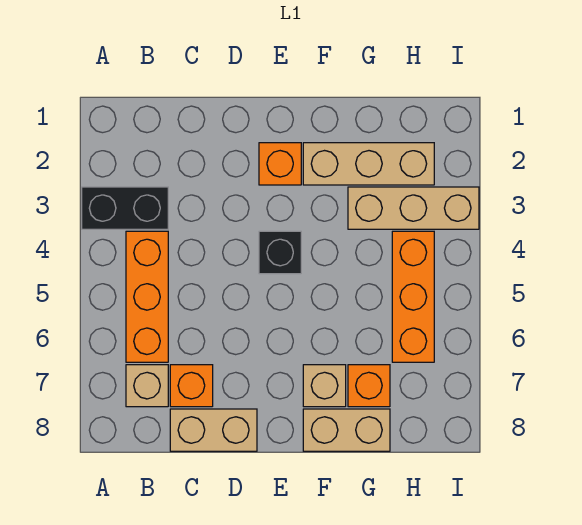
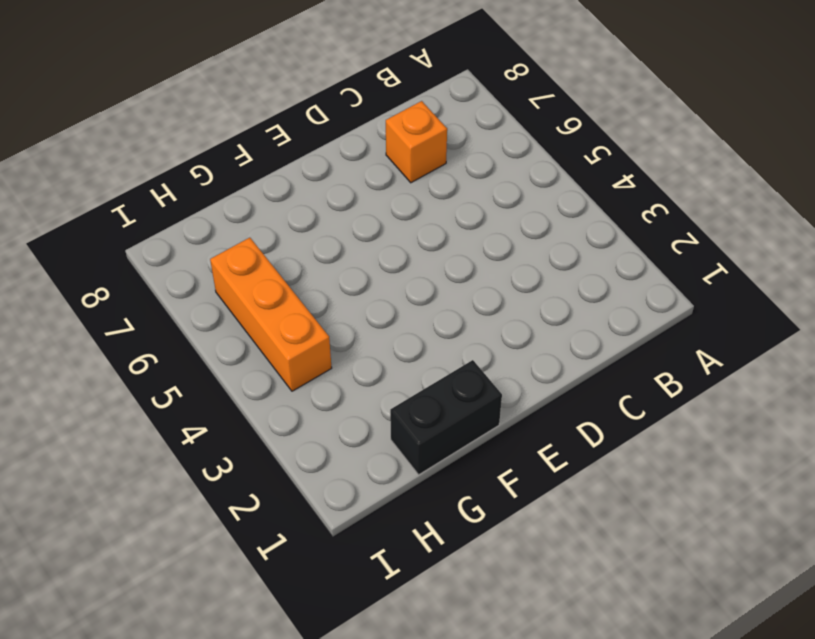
black brick F1:G1 level 1 -> black brick A3:B3 level 1
none -> orange brick B4:B6 level 1
none -> tan brick B7 level 1
none -> tan brick C8:D8 level 1

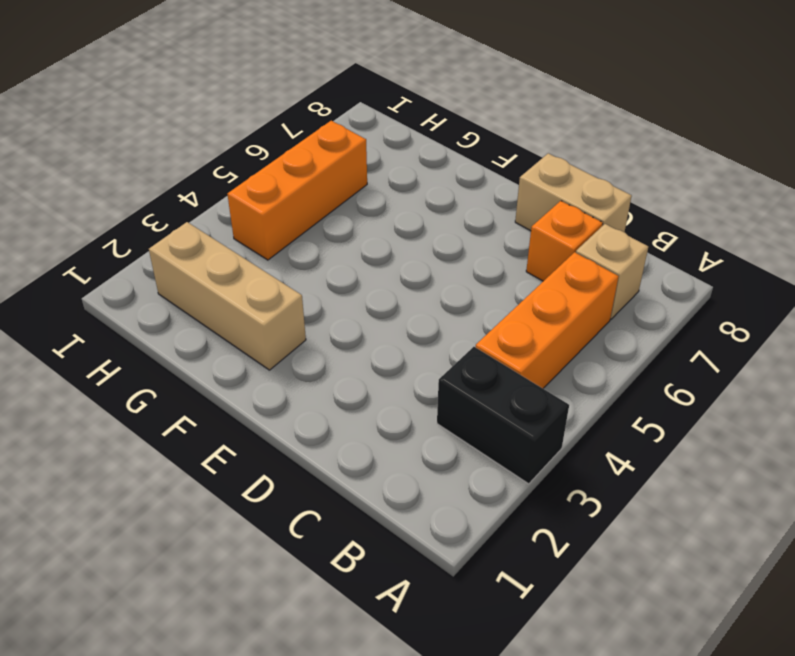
none -> orange brick E2 level 1
none -> black brick E4 level 1
none -> tan brick F7 level 1

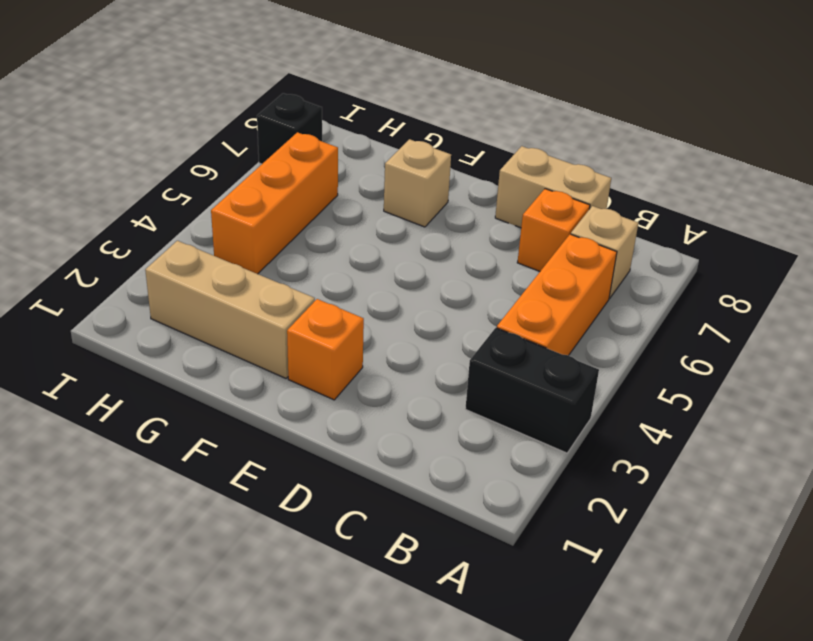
black brick I7 level 1 -> black brick E4 level 1
none -> tan brick F8:G8 level 1
none -> tan brick G3:I3 level 1
none -> orange brick G7 level 1

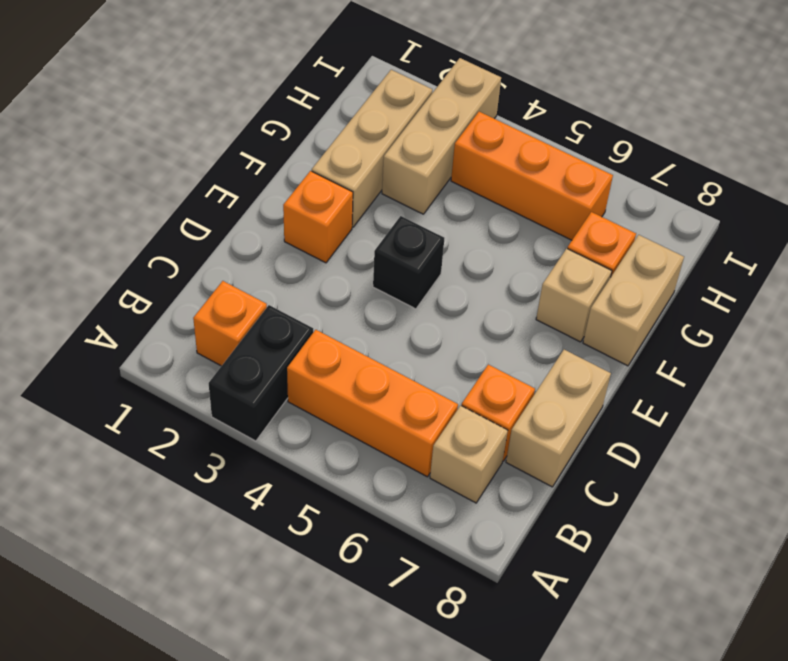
orange brick B2 level 1 -> none

